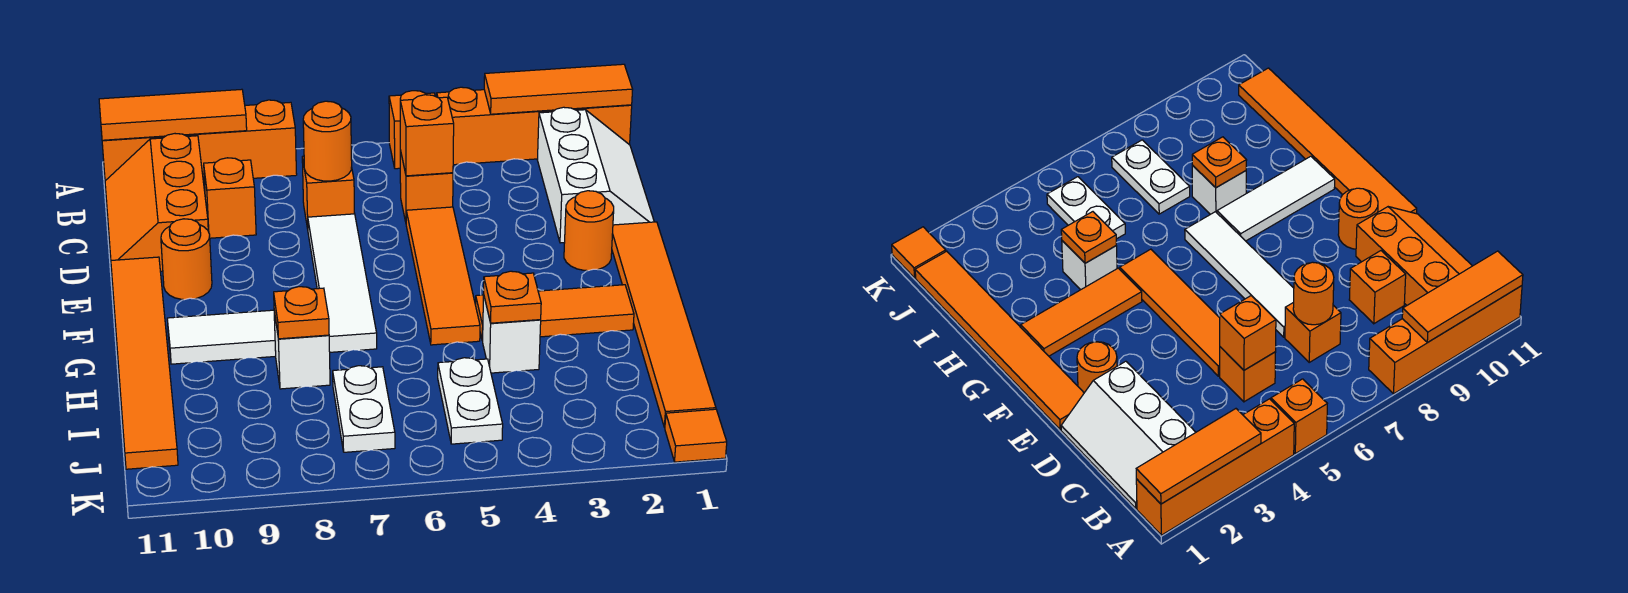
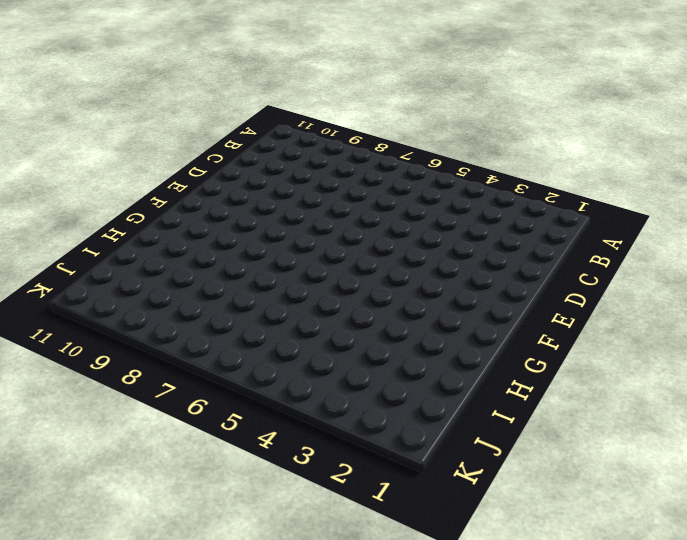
none -> orange brick A1:A4 level 1
none -> orange brick A5 level 1
none -> orange brick A8:A11 level 1

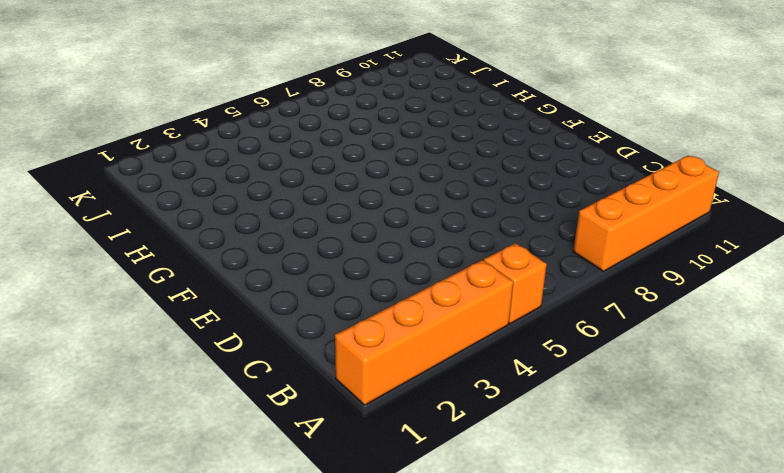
none -> white slope B1:D2 level 1 top 2
none -> orange slope B10:D11 level 1 top 10
none -> orange brick C5 level 1

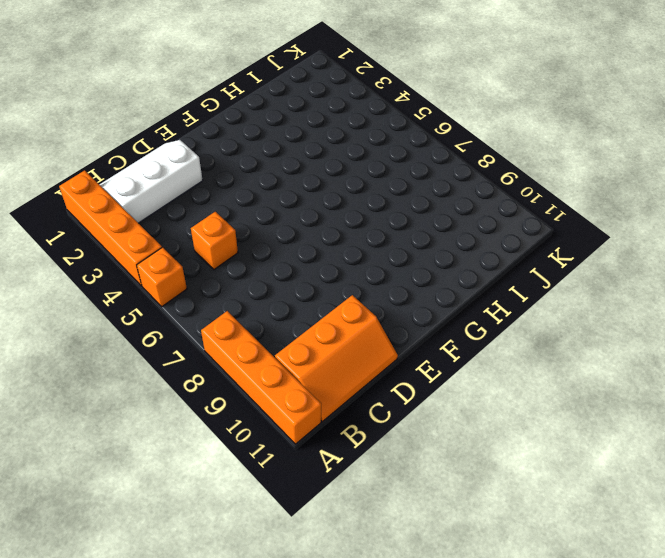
none -> orange brick C7 level 1
none -> orange brick C9 level 1
none -> orange tile D5:G5 level 1

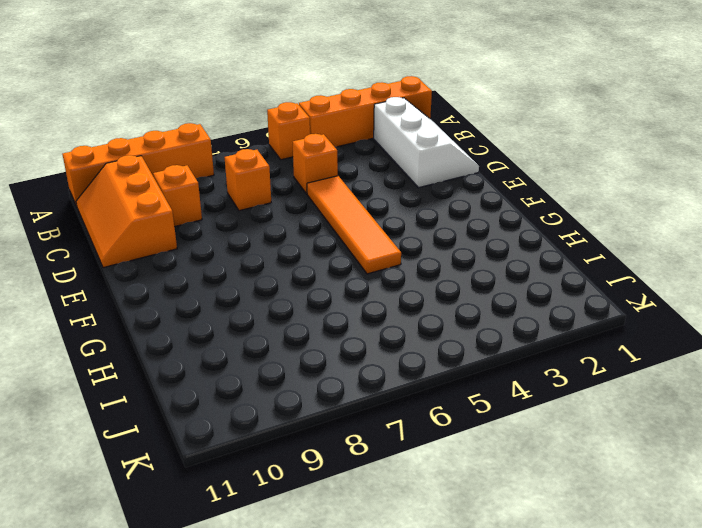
none -> white tile D7:G7 level 1
none -> orange tile E1:J1 level 1
none -> orange round brick E2 level 1

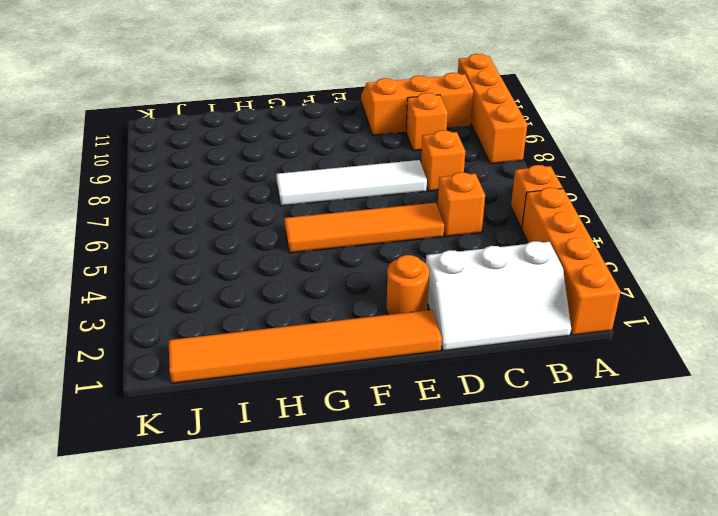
none -> orange round brick E10 level 1
none -> orange tile E11:J11 level 1
none -> orange tile G2:G4 level 1

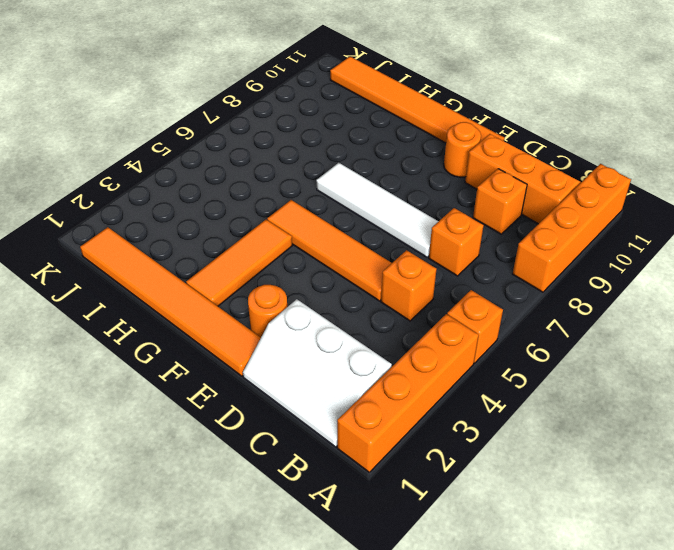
none -> white tile G8:G10 level 1
none -> white brick H4 level 1
none -> white brick H8 level 1

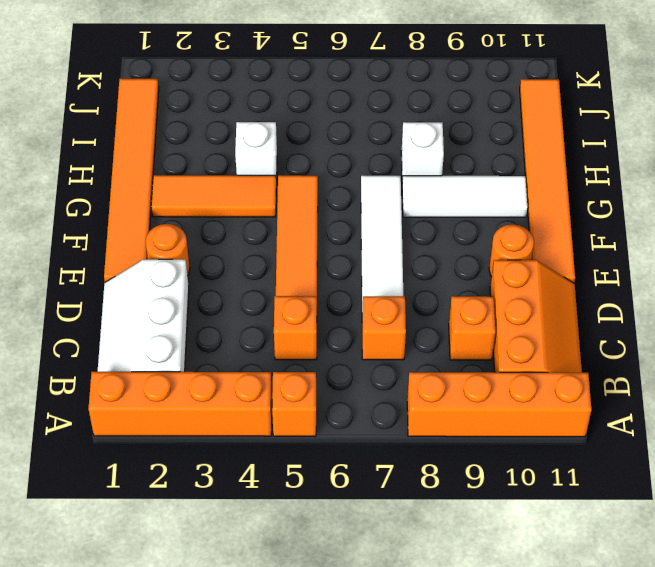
none -> white plate I5:J5 level 1
none -> white plate I7:J7 level 1
none -> orange tile K1 level 1

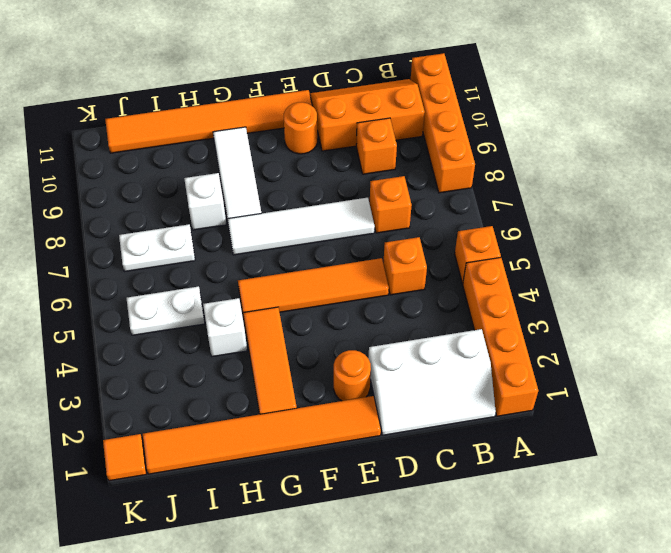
none -> orange tile A1:A3 level 2
none -> orange tile A9:A11 level 2
none -> orange brick C5 level 2

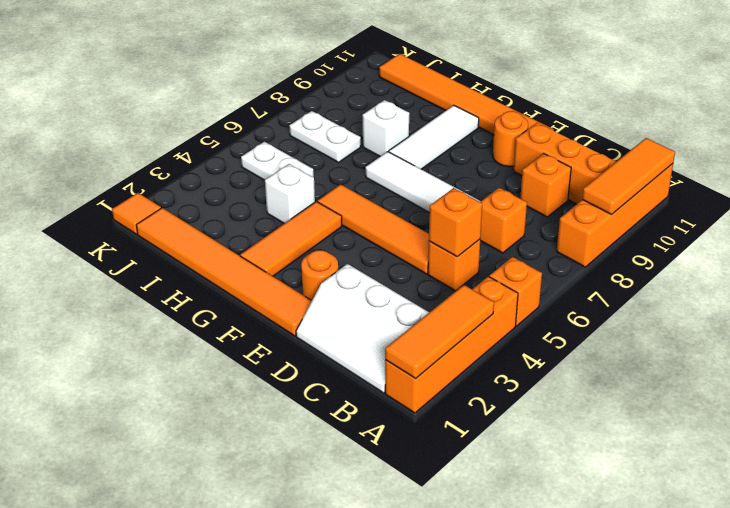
none -> orange round brick C7 level 2
none -> orange plate H4 level 2
none -> orange plate H8 level 2

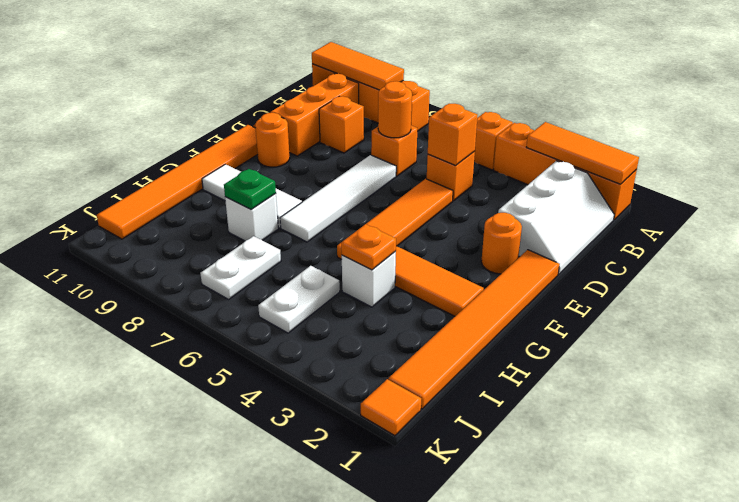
green plate H8 level 2 -> orange plate H8 level 2

